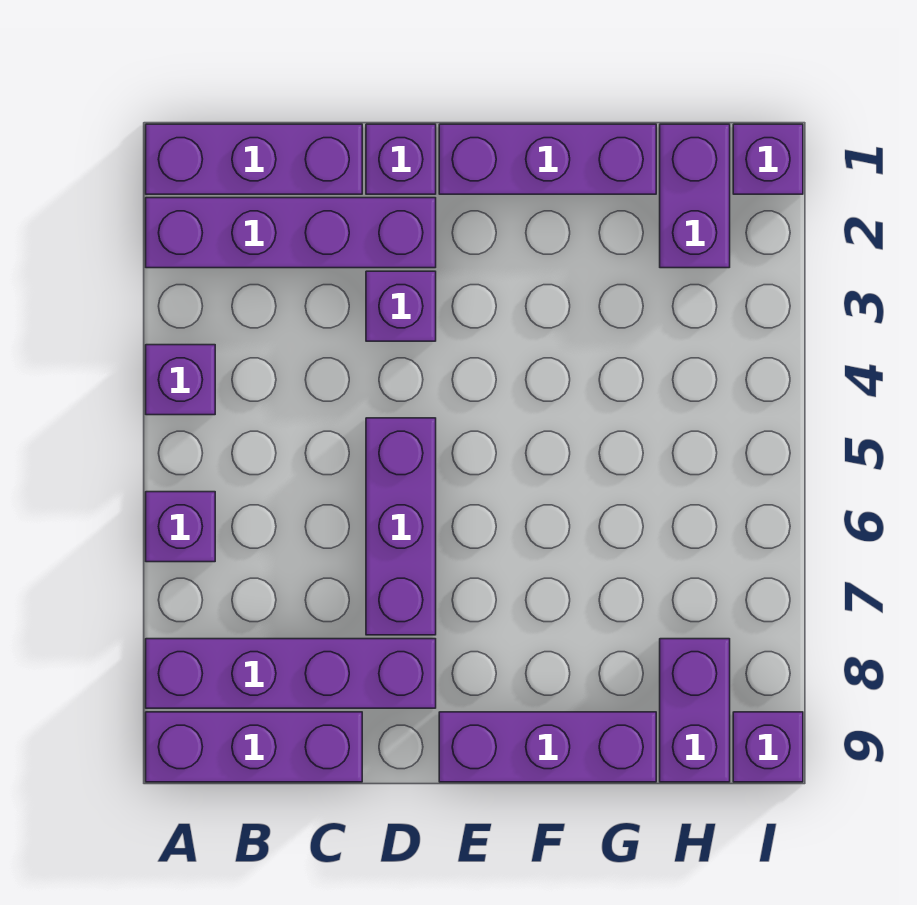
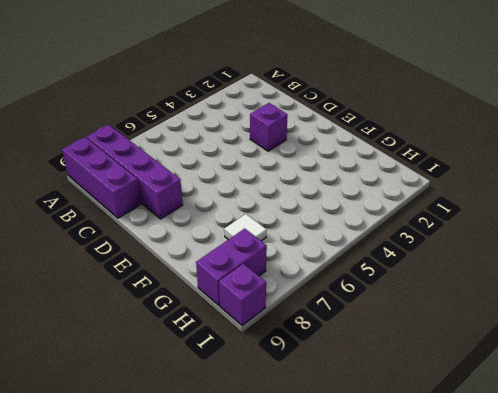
white tile G7 level 1 -> none
none -> purple brick A1:C1 level 1
none -> purple brick A2:D2 level 1
none -> purple brick A4 level 1

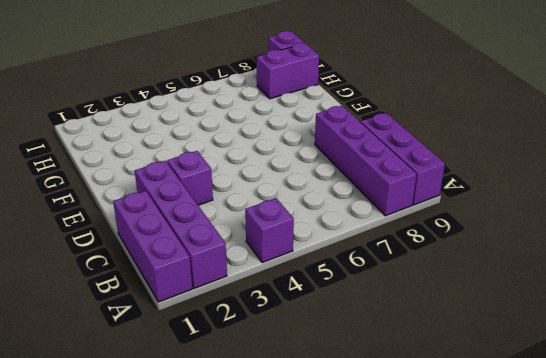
none -> purple brick A6 level 1
none -> purple brick D1 level 1
none -> purple brick D5:D7 level 1

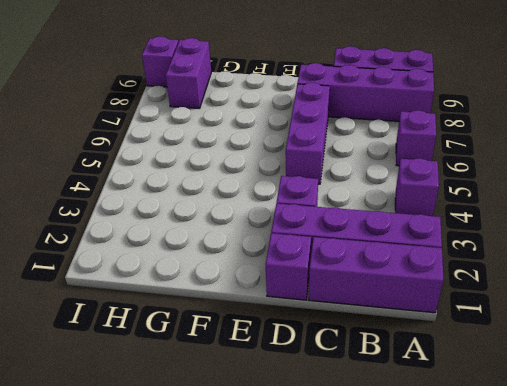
none -> purple brick E1:G1 level 1
none -> purple brick E9:G9 level 1
none -> purple brick H1:H2 level 1

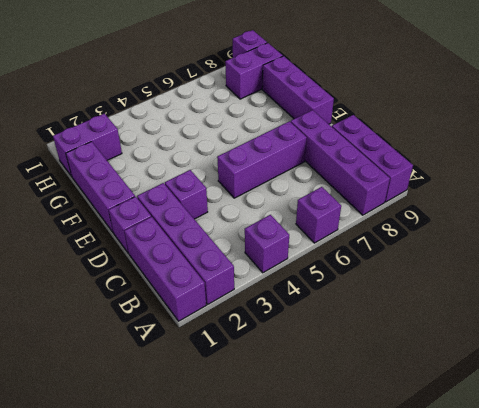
none -> purple brick I1 level 1

